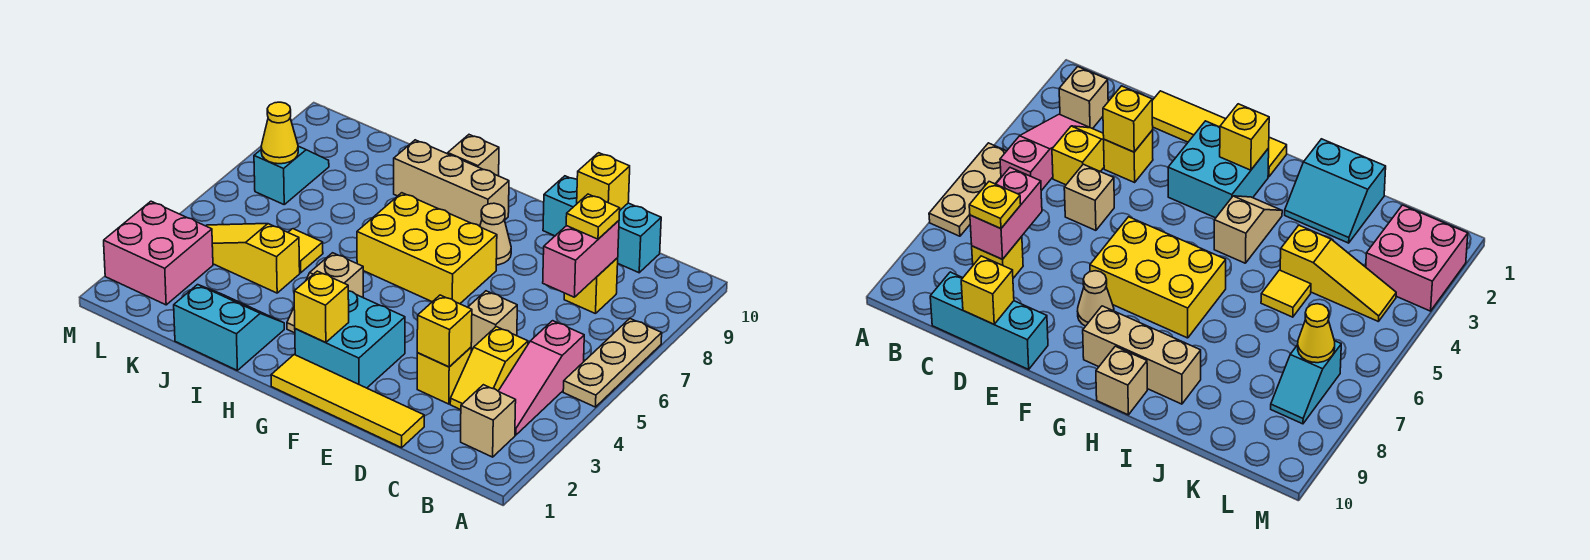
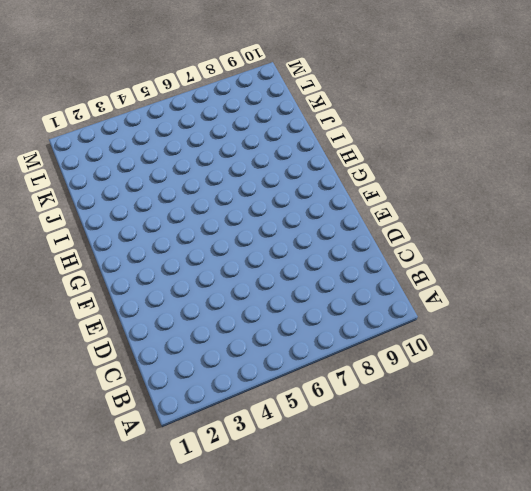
none -> tan plate A5:A7 level 1
none -> tan brick B2 level 1
none -> pink slope B3:B5 level 1 top 5

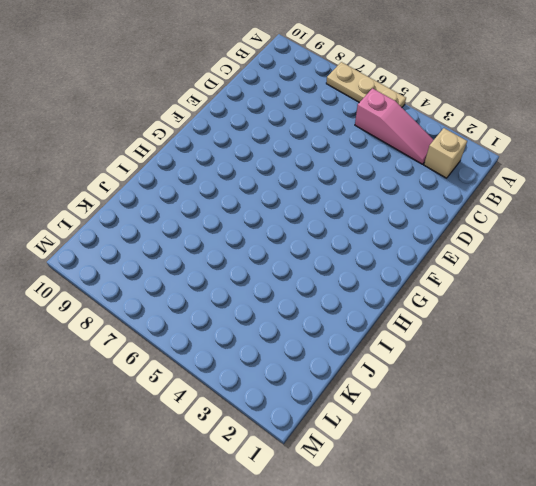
none -> yellow slope C3:C4 level 1 top 4
none -> yellow brick C8 level 1
none -> cyan brick C10:E10 level 1

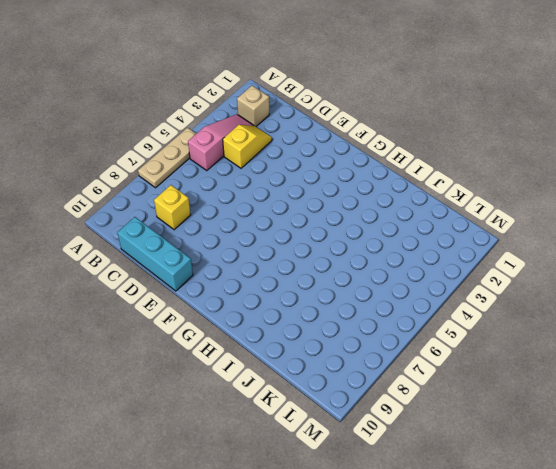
none -> yellow tile D1:G1 level 1
none -> yellow brick D3 level 1
none -> tan brick D5 level 1

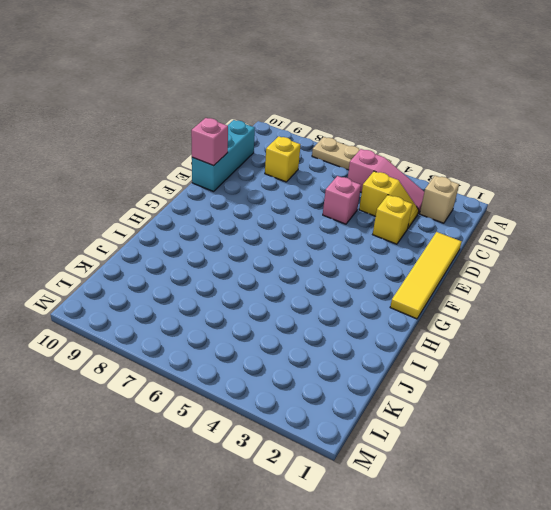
pink brick D5 level 1 -> tan brick D5 level 1
pink brick E10 level 2 -> none
none -> cyan brick F2:G3 level 1
none -> yellow brick F6:H7 level 1
none -> tan cone F8 level 1

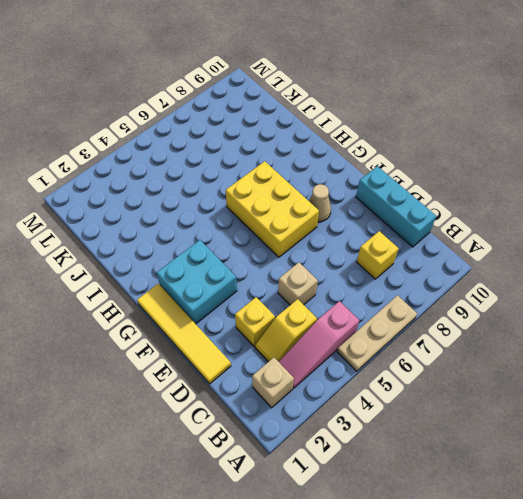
none -> tan brick G9:I9 level 1
none -> tan slope H3:H4 level 1 top 4
none -> tan brick H10 level 1

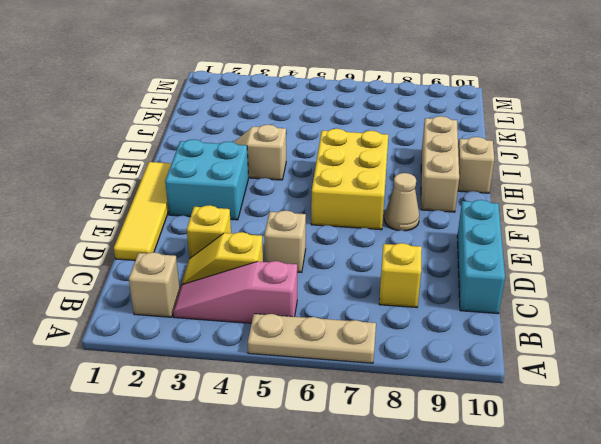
none -> cyan slope I1:J2 level 1 top 1
none -> yellow slope J4:L4 level 1 top J
none -> yellow tile J5 level 1

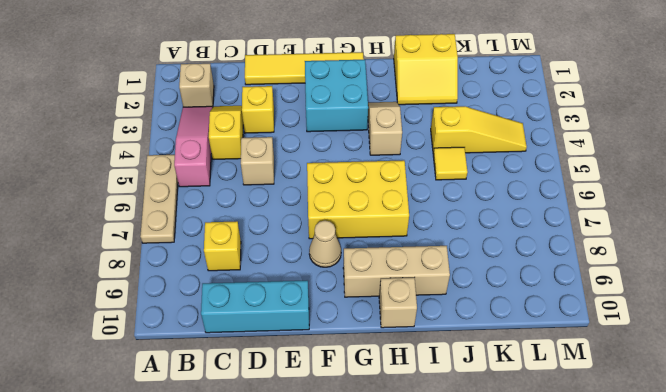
yellow slope I1:J2 level 1 top 1 -> cyan slope I1:J2 level 1 top 1
none -> pink brick L2:M3 level 1
none -> cyan slope L7:L8 level 1 top 7
none -> pink brick C7:C8 level 2

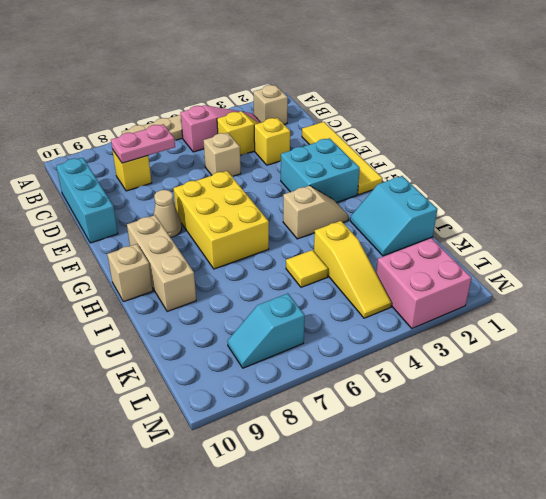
pink plate C7:C8 level 2 -> pink brick C7:C8 level 2
none -> yellow brick D3 level 2
none -> yellow brick D10 level 2
none -> yellow brick G2 level 2

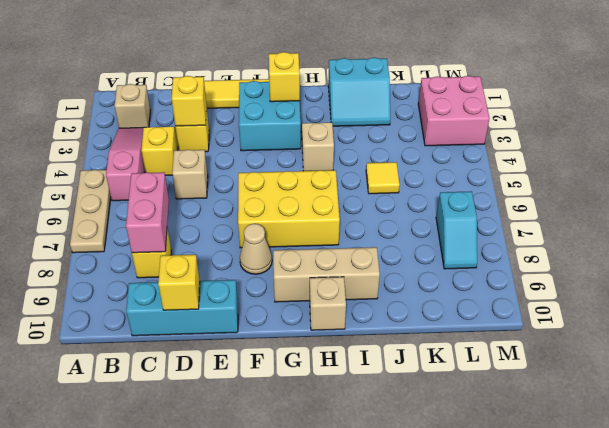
none -> yellow slope J4:L4 level 1 top J
none -> yellow cone L7 level 2
none -> yellow plate C8 level 3

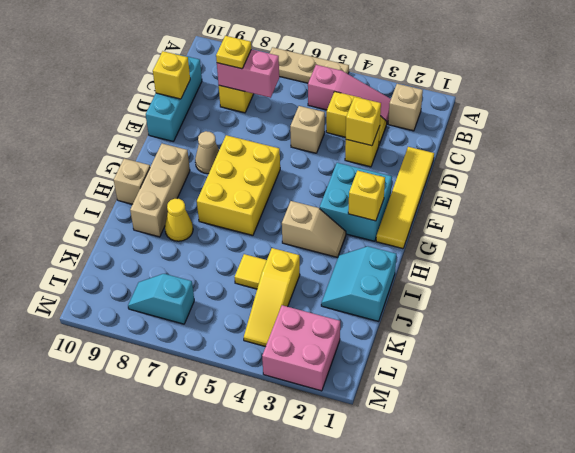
yellow cone I8 level 1 -> yellow cone L7 level 2

